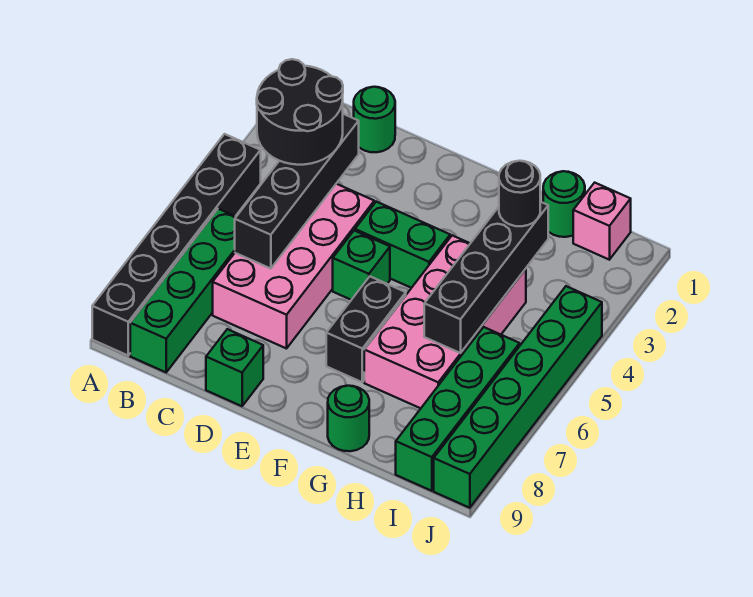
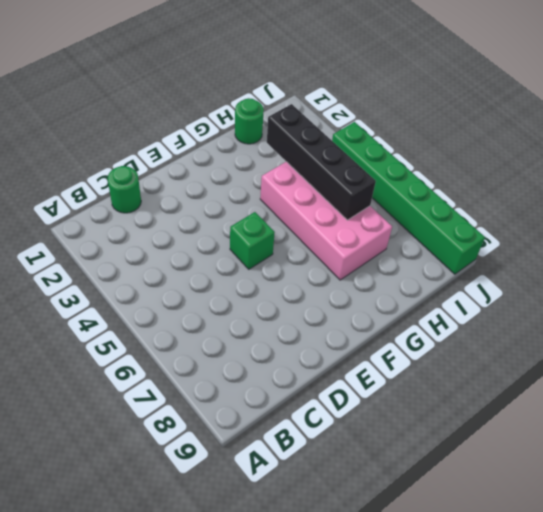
none -> black brick A4:A9 level 1
none -> green brick B6:B9 level 1
none -> pink brick C4:D7 level 1

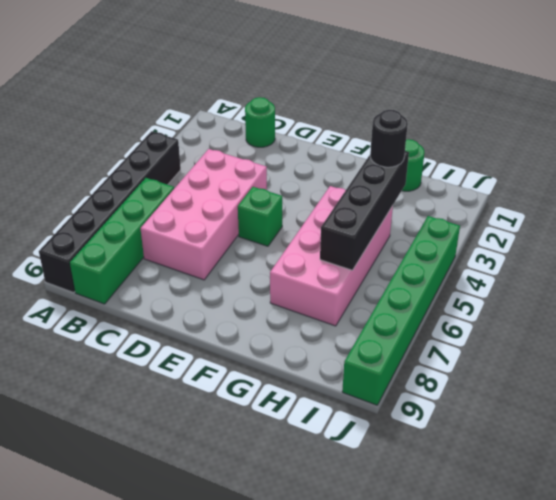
none -> green brick D9 level 1
none -> green brick E4:F4 level 1
none -> black brick F6:F7 level 1

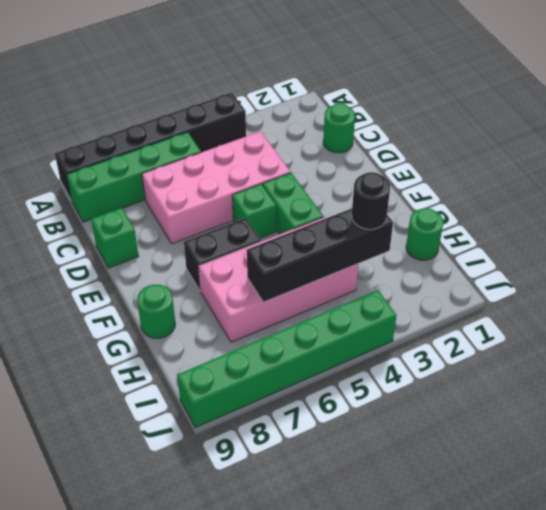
none -> pink brick I1 level 1
none -> green brick I6:I9 level 1
none -> black brick C3:C6 level 2

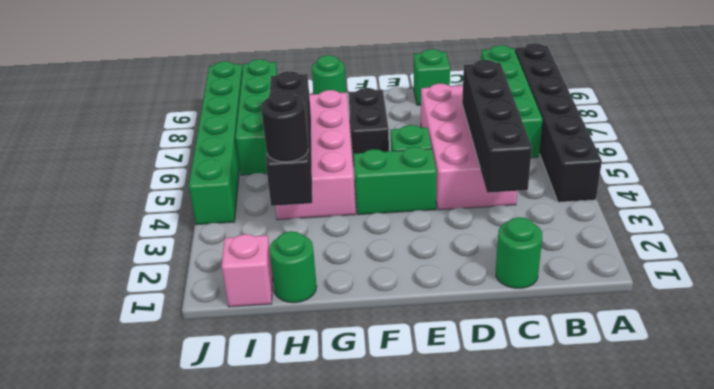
none -> black round brick B3:C4 level 3

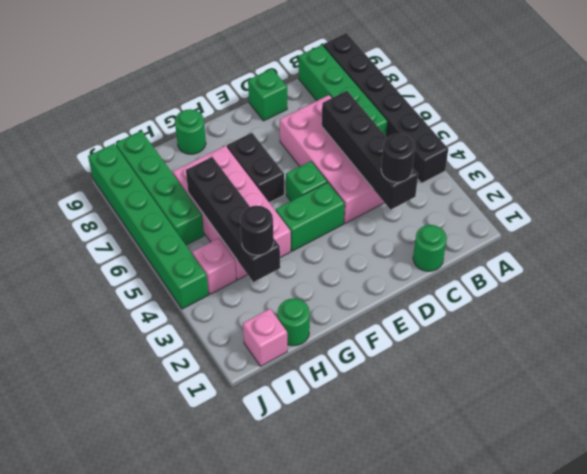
black round brick C3 level 3 -> black round brick B3:C4 level 3
pink brick I4 level 1 -> none

